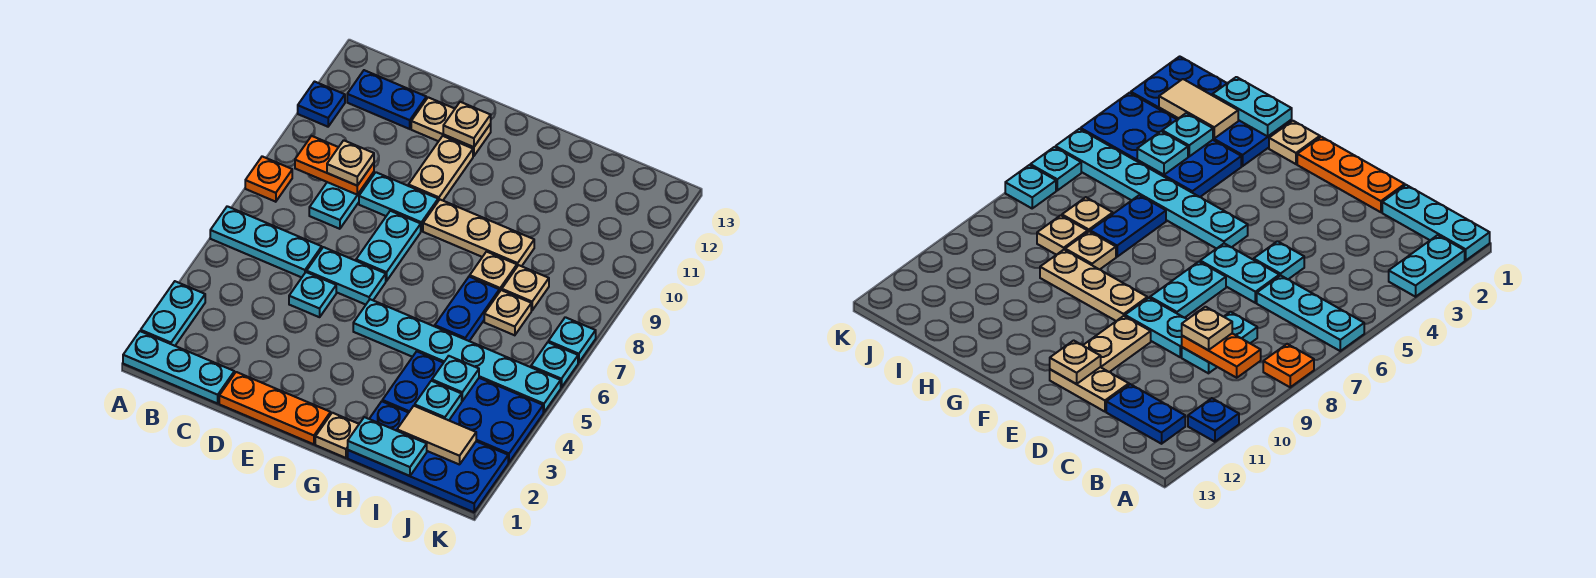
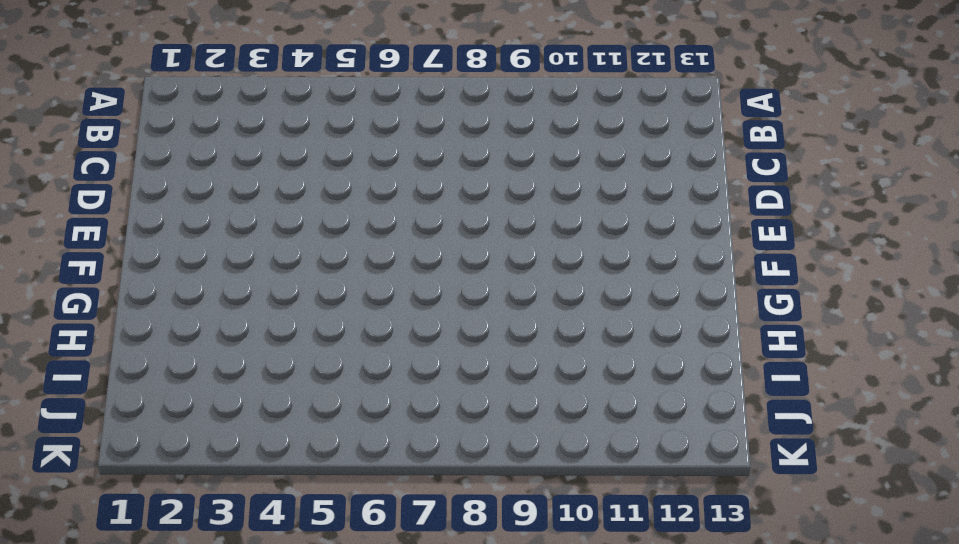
none -> cyan plate A1:C1 level 1
none -> cyan plate A2:A3 level 1
none -> cyan plate A6:C6 level 1
none -> orange plate A8 level 1

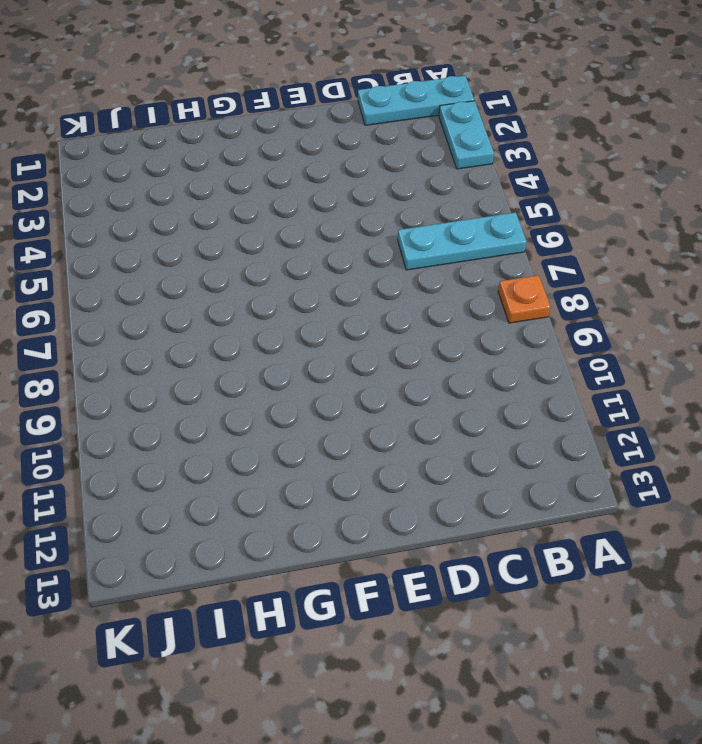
none -> blue plate A11 level 1
none -> blue plate B12:C12 level 1
none -> cyan plate C8:C9 level 1
none -> orange plate D1:F1 level 1

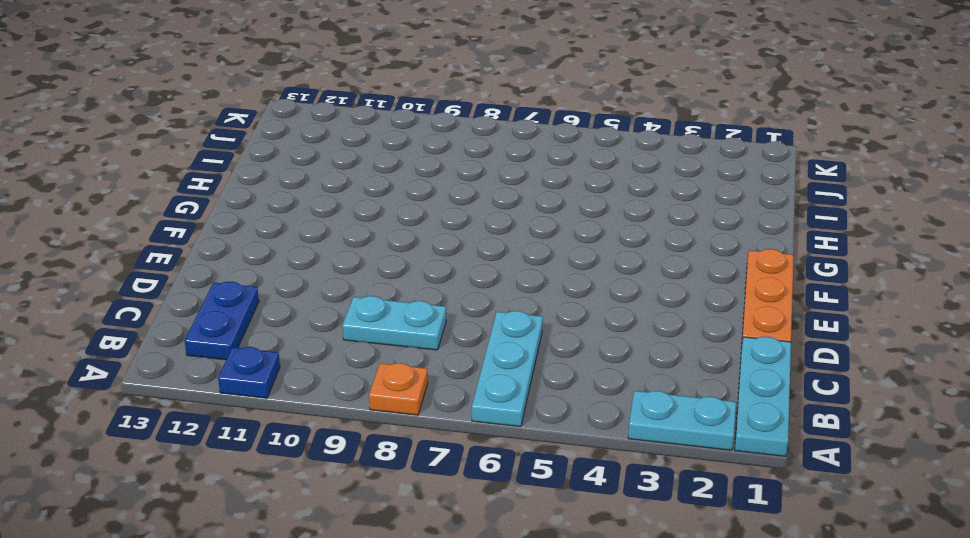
none -> cyan plate D5 level 1
none -> cyan plate D6:E6 level 1
none -> cyan plate D9:E9 level 1
none -> tan plate D12:E12 level 1

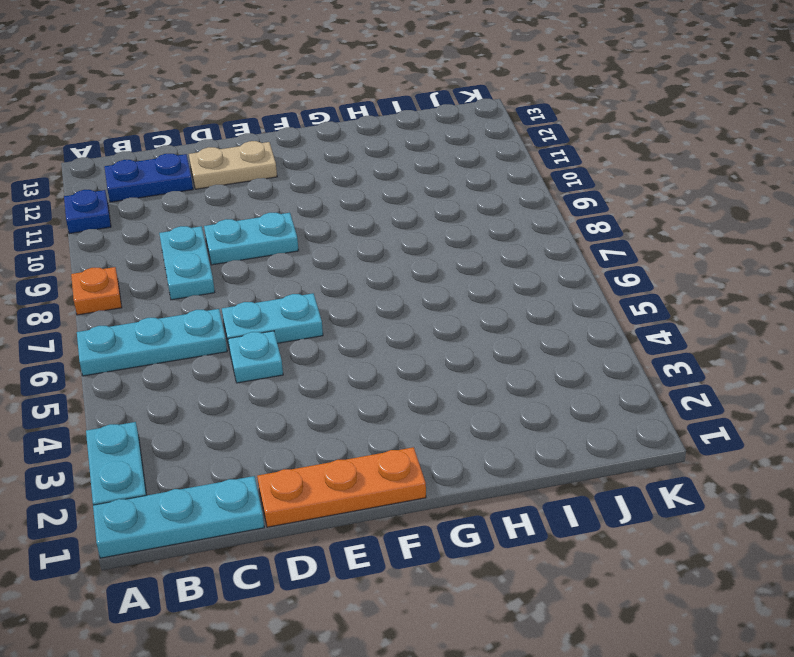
none -> cyan plate E7:E8 level 1
none -> tan plate E10:E11 level 1
none -> cyan plate F5:K5 level 1
none -> tan plate F9:H9 level 1

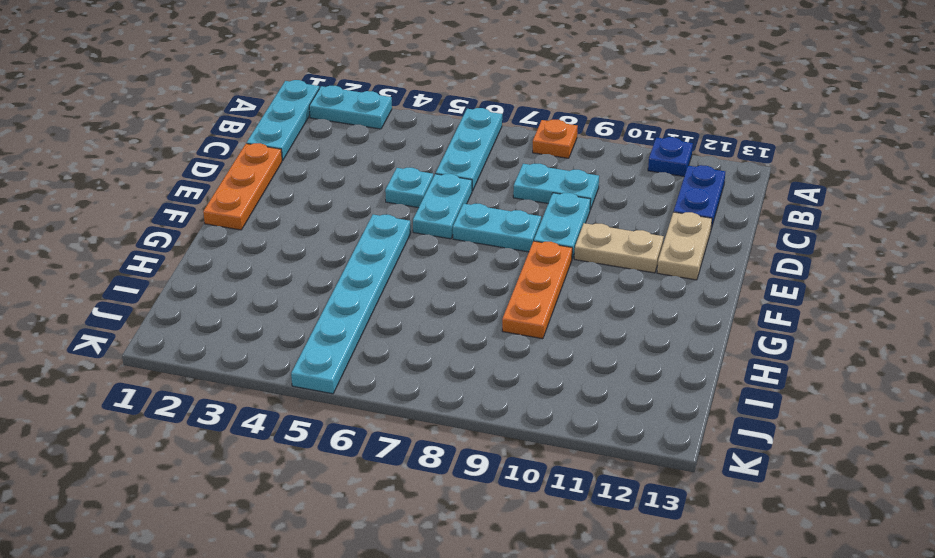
orange plate F9:H9 level 1 -> tan plate F9:H9 level 1
none -> tan plate G1 level 1
none -> blue plate H1:K2 level 1
none -> blue plate H3:K4 level 1
none -> blue plate H6:H7 level 1

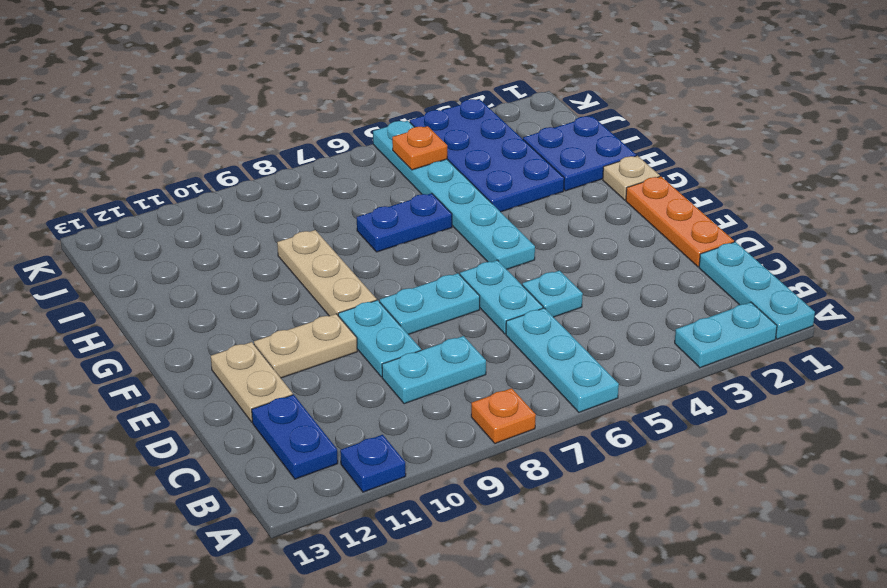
blue plate H1:I2 level 1 -> blue plate H1:K2 level 1
orange plate J5 level 2 -> none
none -> tan plate H8 level 1
none -> tan plate I7 level 1
none -> tan plate I8 level 1
none -> cyan plate K6 level 1

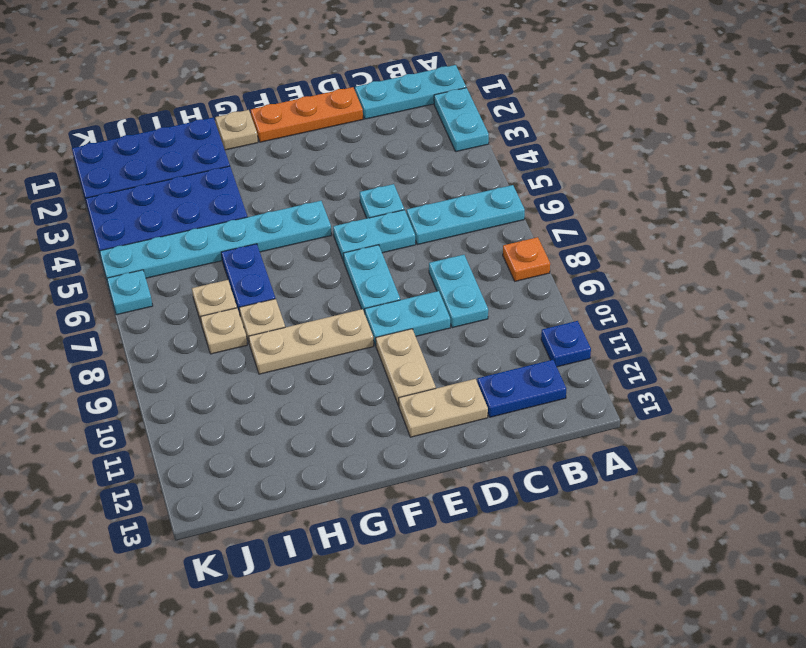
none -> cyan plate K7 level 1
none -> orange plate B9:C9 level 2
none -> tan plate E12 level 2
none -> cyan plate H1:I1 level 2

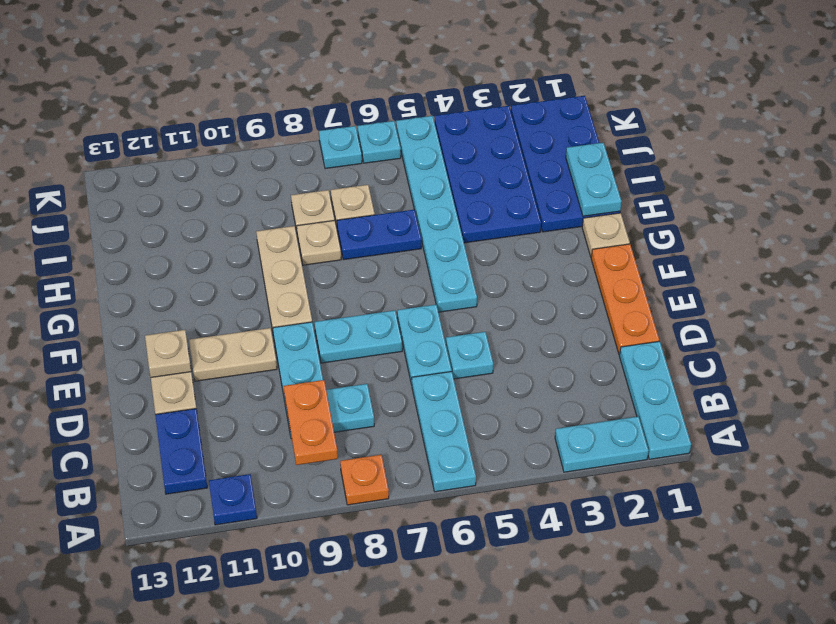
none -> tan tile I2:J2 level 2
none -> cyan plate I3 level 2
none -> cyan plate I4 level 2
none -> tan plate C9 level 3

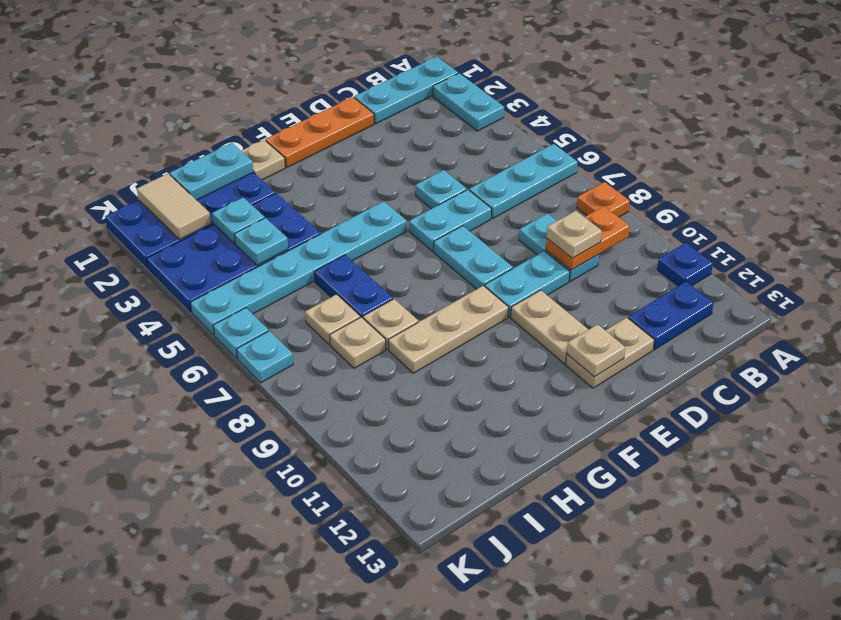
tan tile J1:J2 level 2 -> tan tile I2:J2 level 2

